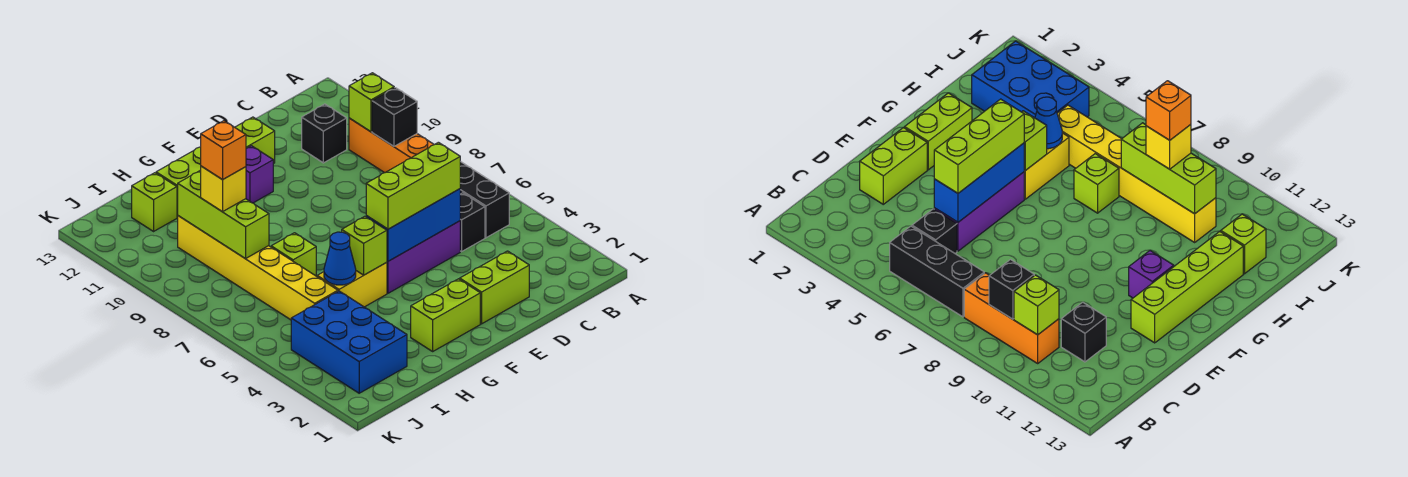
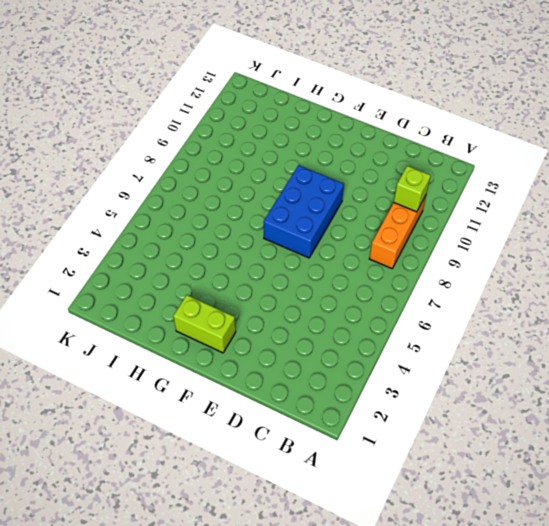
blue brick E7:F9 level 1 -> blue brick I2:J4 level 1
none -> black brick B5:B7 level 1
none -> black brick C5 level 1
none -> black brick C11 level 1

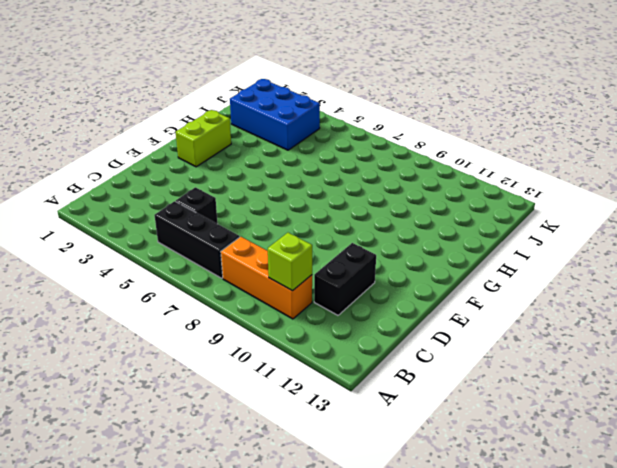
black brick C11:D11 level 1 -> black brick C11 level 1
none -> lime brick D2:E2 level 1
none -> purple brick D5:F5 level 1
none -> lime brick E12:H12 level 1

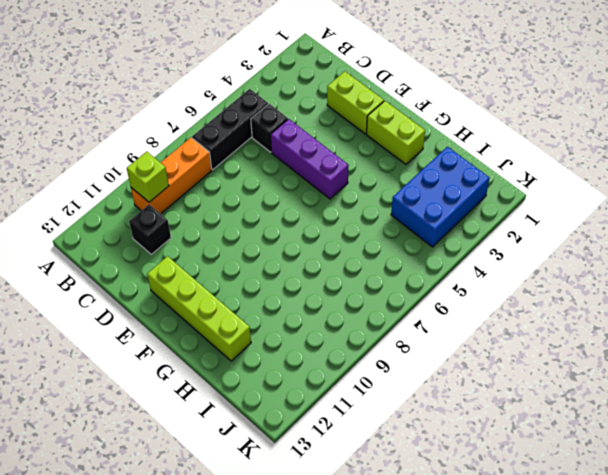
none -> purple brick F11 level 1
none -> yellow brick G5:H5 level 1
none -> lime brick H7 level 1

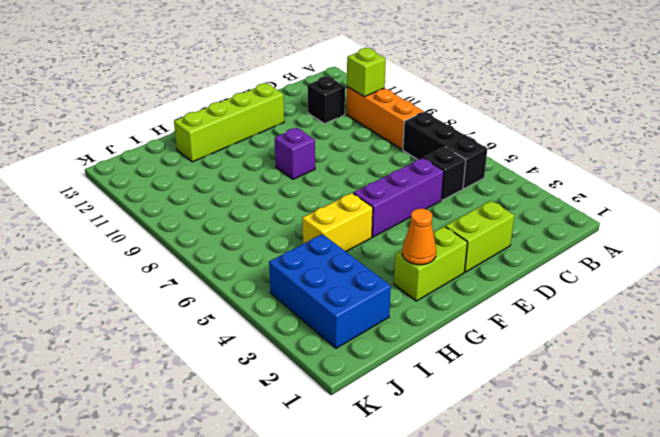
purple brick F9 level 1 -> purple brick F11 level 1
orange cone G2 level 2 -> none
none -> lime brick H7 level 1
none -> yellow brick I5:I10 level 1
none -> lime brick I12 level 1

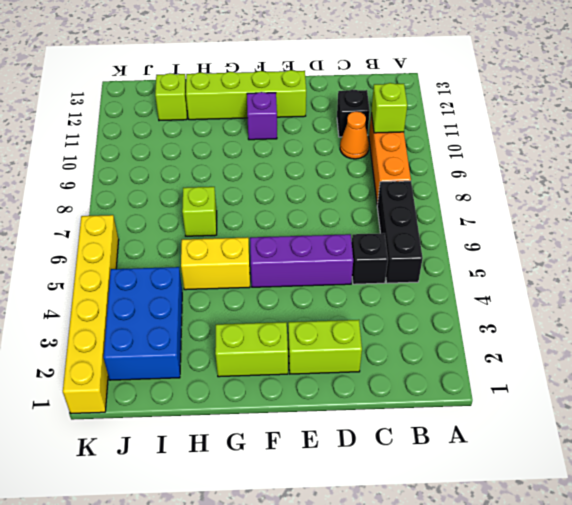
orange cone C10 level 1 -> none
yellow brick K1:K6 level 1 -> yellow brick I5:I10 level 1
none -> black brick B9 level 2
none -> blue brick D5:F5 level 2
none -> lime brick G5 level 2

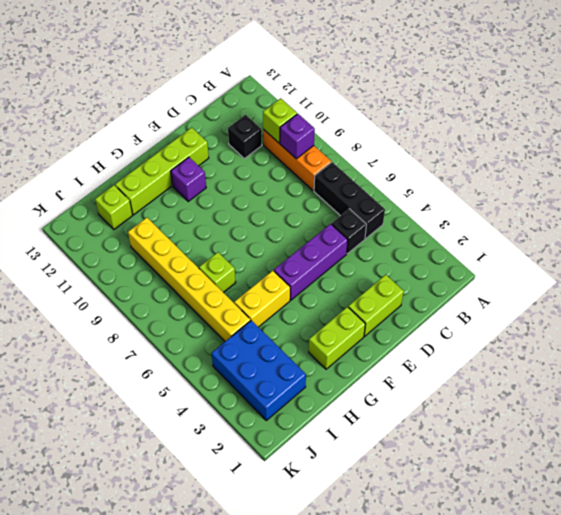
purple brick B9 level 2 -> black brick B9 level 2
none -> blue brick D5:F5 level 2
none -> lime brick G5 level 2
none -> blue cone H5 level 2

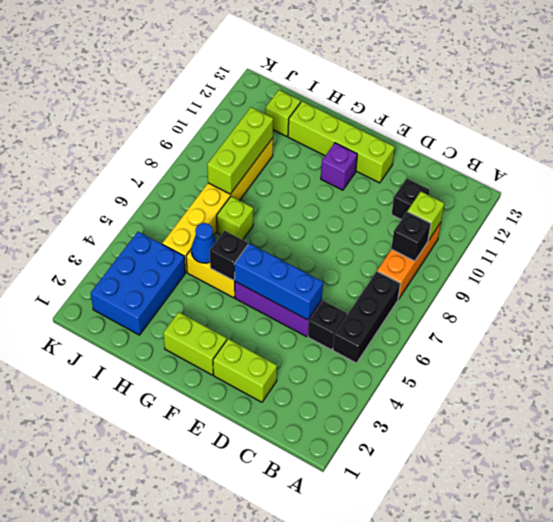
black brick G5 level 2 -> lime brick G5 level 2
none -> lime brick D5:F5 level 3
none -> yellow brick I9 level 3
none -> orange brick I9 level 4

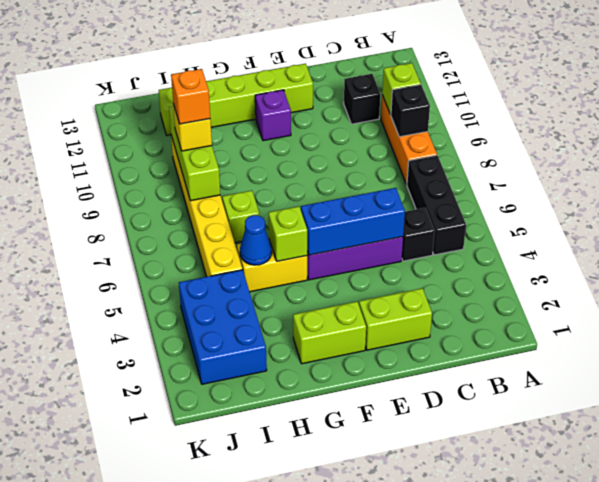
none -> lime brick D5:F5 level 3

